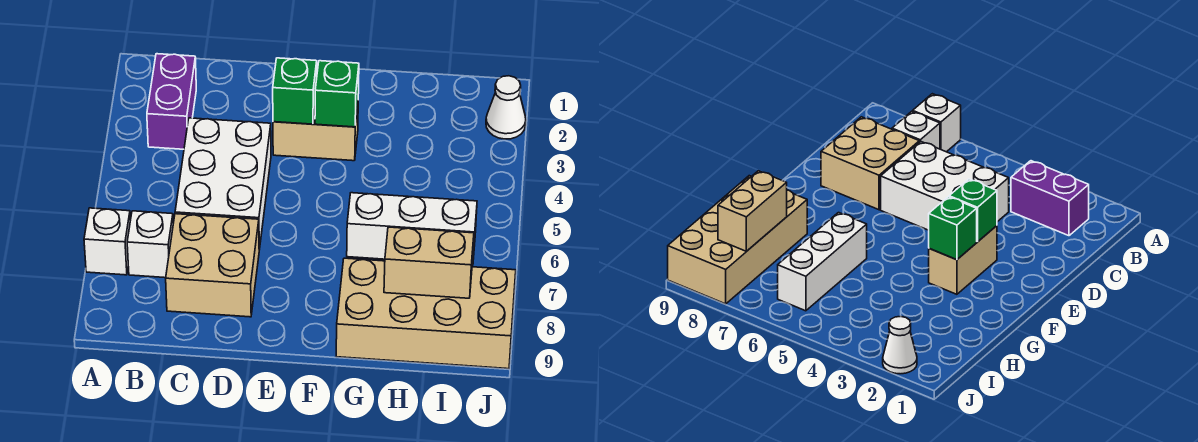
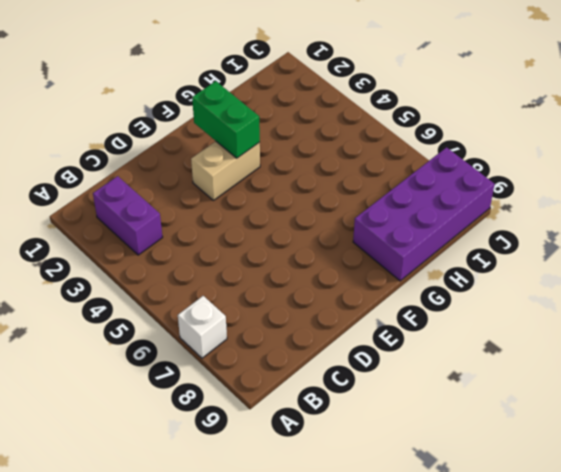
green brick F2:F3 level 2 -> green brick F3 level 2
purple brick G8:J9 level 1 -> tan brick G8:J9 level 1
none -> white brick B7 level 1
none -> white brick C4:D6 level 1
none -> tan brick C7:D8 level 1

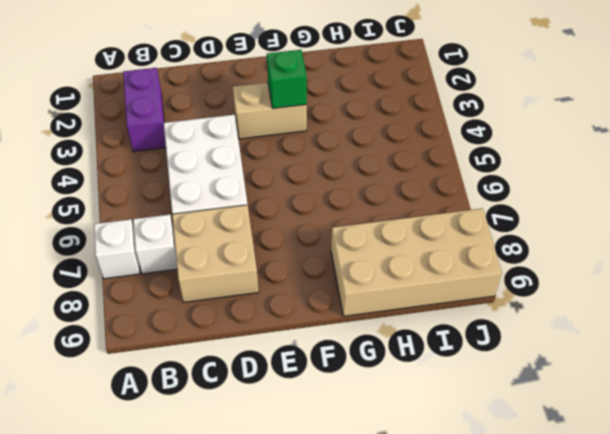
none -> white brick G6:I6 level 1
none -> white cone J2 level 1
none -> green brick E3 level 2

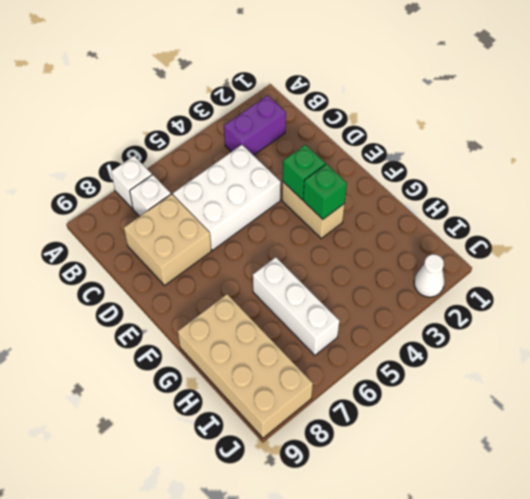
none -> tan brick H8:I8 level 2

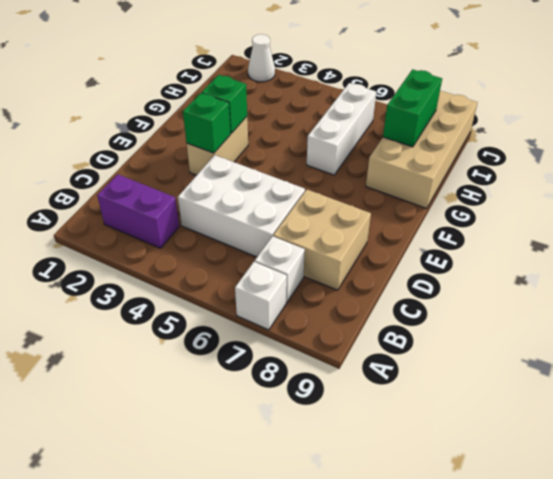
green brick H8:I8 level 2 -> tan brick H8:I8 level 2

